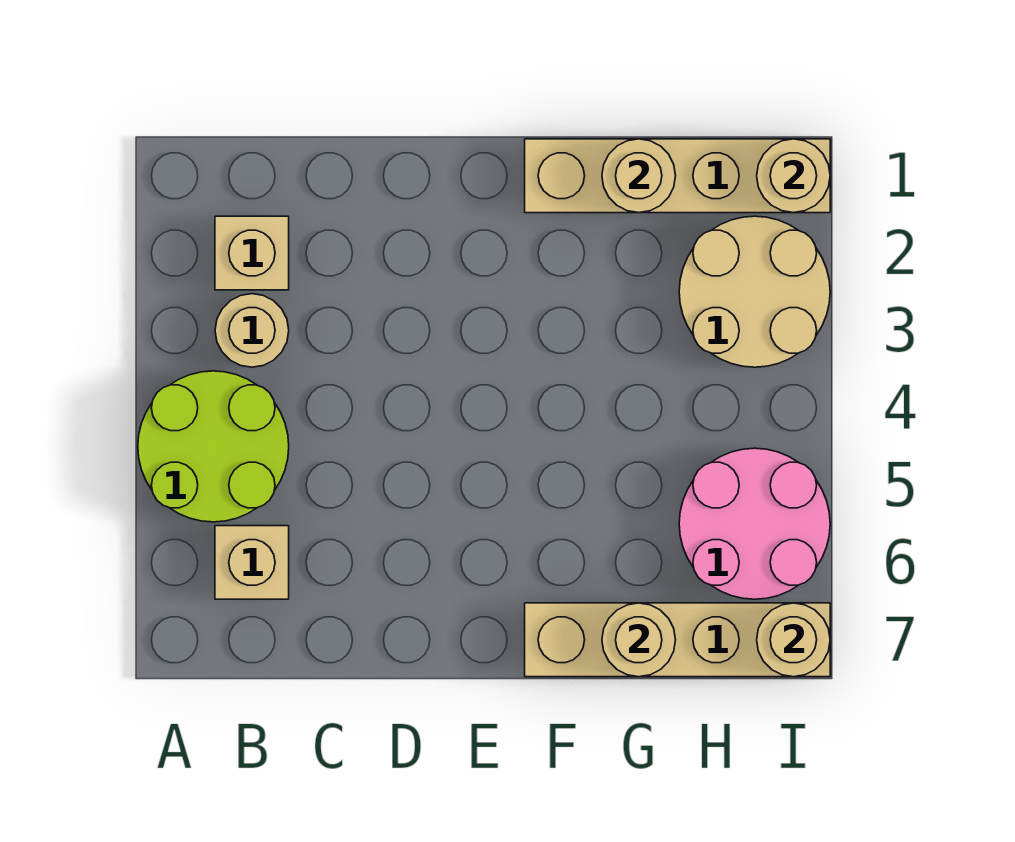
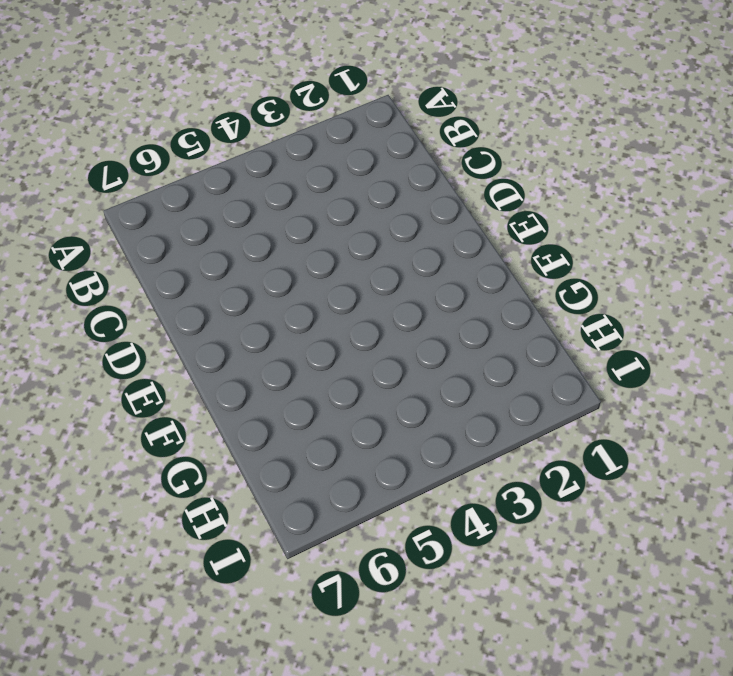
none -> lime round brick A4:B5 level 1
none -> tan brick B2 level 1
none -> tan round brick B3 level 1

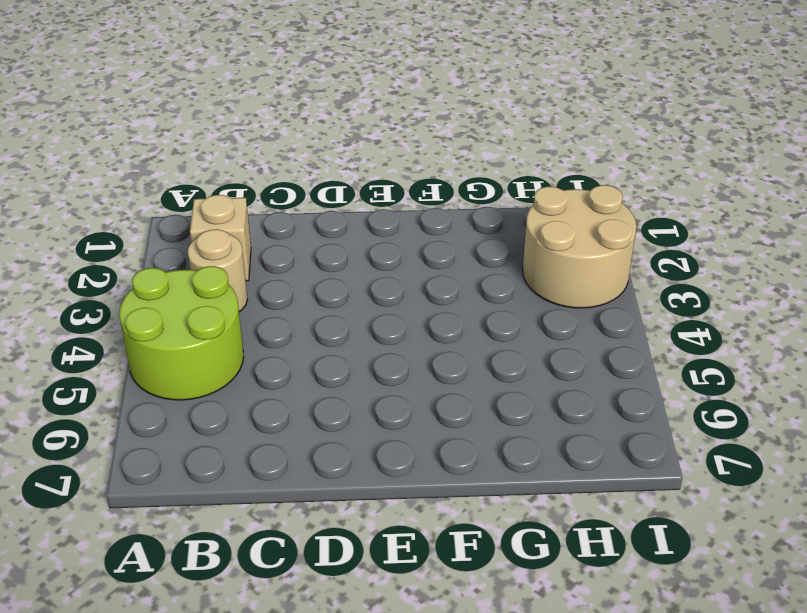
none -> tan brick B6 level 1
none -> tan brick F1:I1 level 1
none -> tan brick F7:I7 level 1

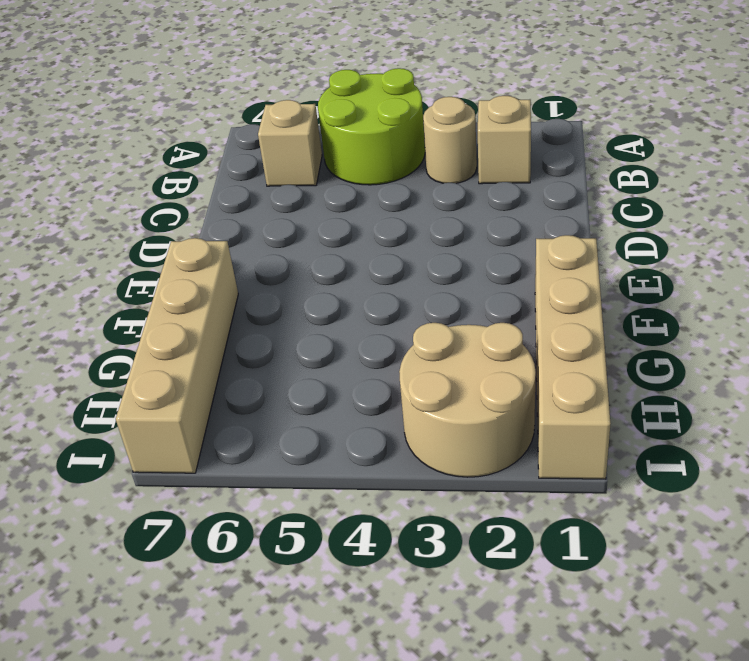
none -> pink round brick H5:I6 level 1
none -> tan round brick G1 level 2
none -> tan round brick G7 level 2

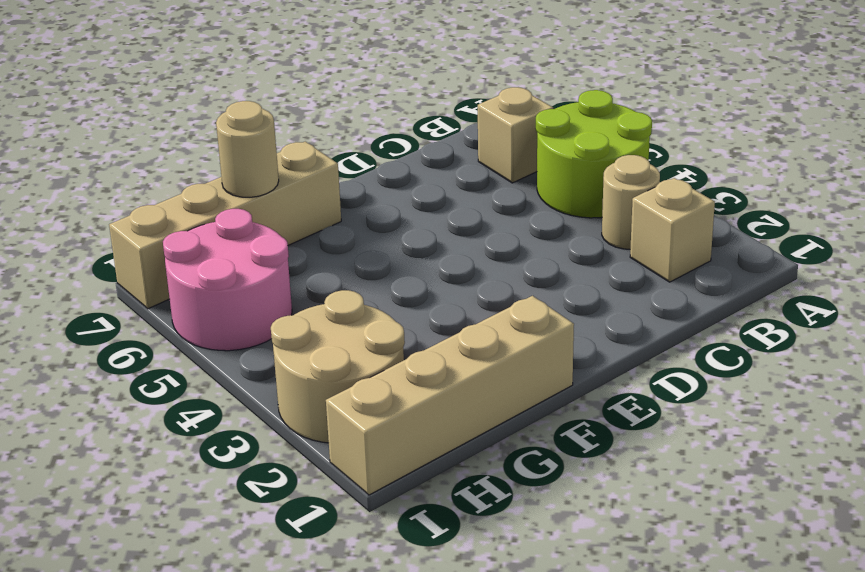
none -> tan round brick G1 level 2
none -> tan round brick I1 level 2
none -> tan round brick I7 level 2

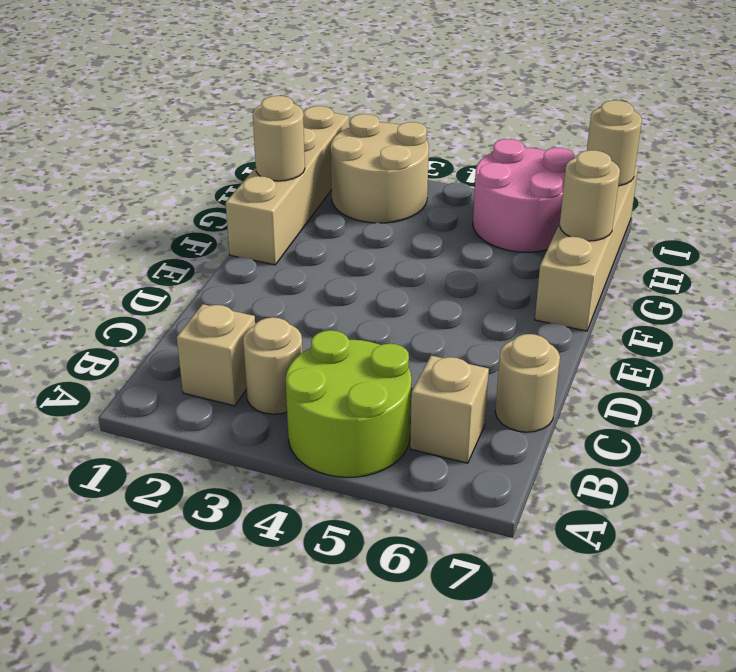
tan round brick C7 level 1 -> tan round brick I1 level 2

